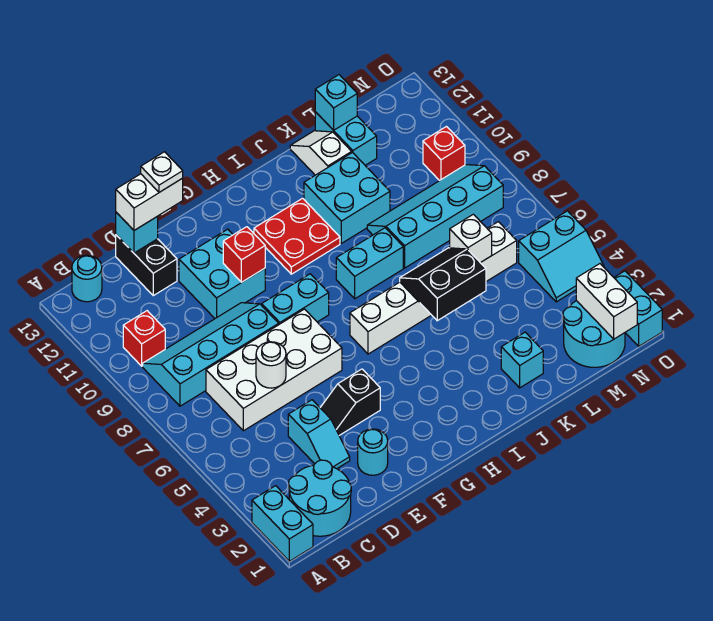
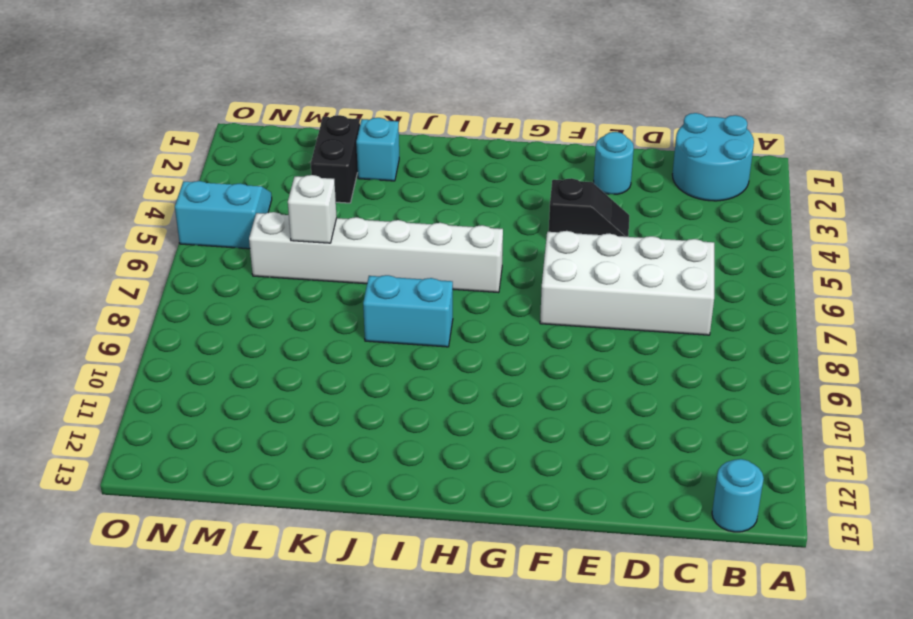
black brick L2:L3 level 1 -> black brick D12:D13 level 1
none -> cyan brick A1:A2 level 1
none -> cyan slope B8:E9 level 1 top 8
none -> red brick B10 level 1
none -> cyan slope D3:D4 level 1 top 4

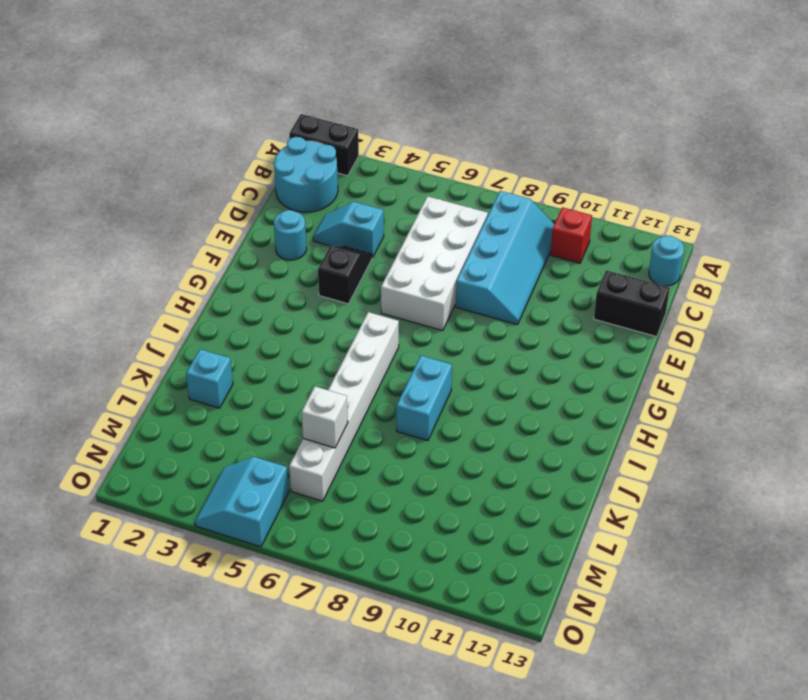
black brick A1:A2 level 1 -> cyan brick A1:A2 level 1
none -> cyan brick E10:F11 level 1
none -> cyan brick F8:G8 level 1
none -> red plate H10:I11 level 1
none -> cyan brick J10:K11 level 1

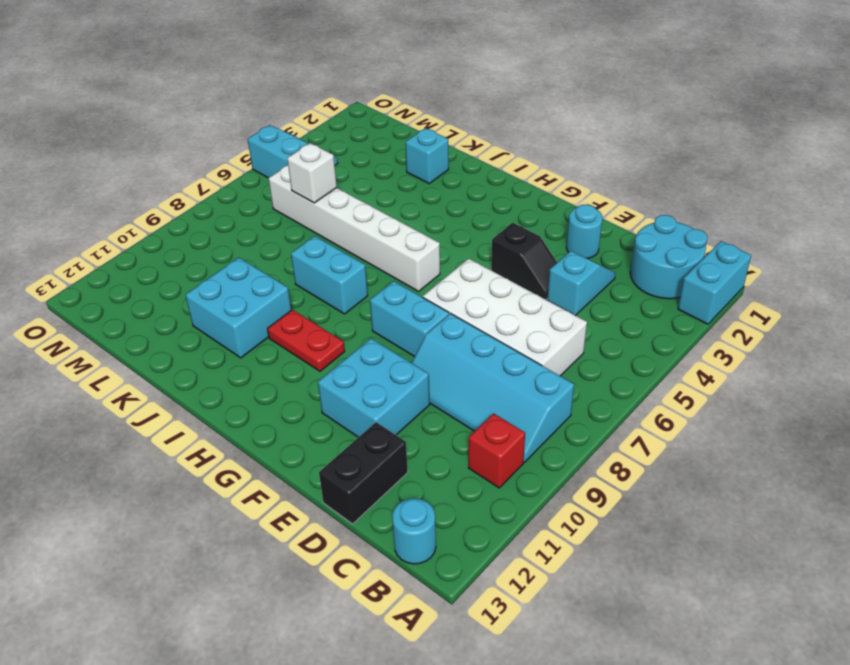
red plate H10:I10 level 1 -> red plate H10:I11 level 1
none -> cyan slope K8:N9 level 1 top 8
none -> white slope K12:K13 level 1 top 12
none -> cyan brick L12:L13 level 1
none -> cyan round brick M1:N2 level 1

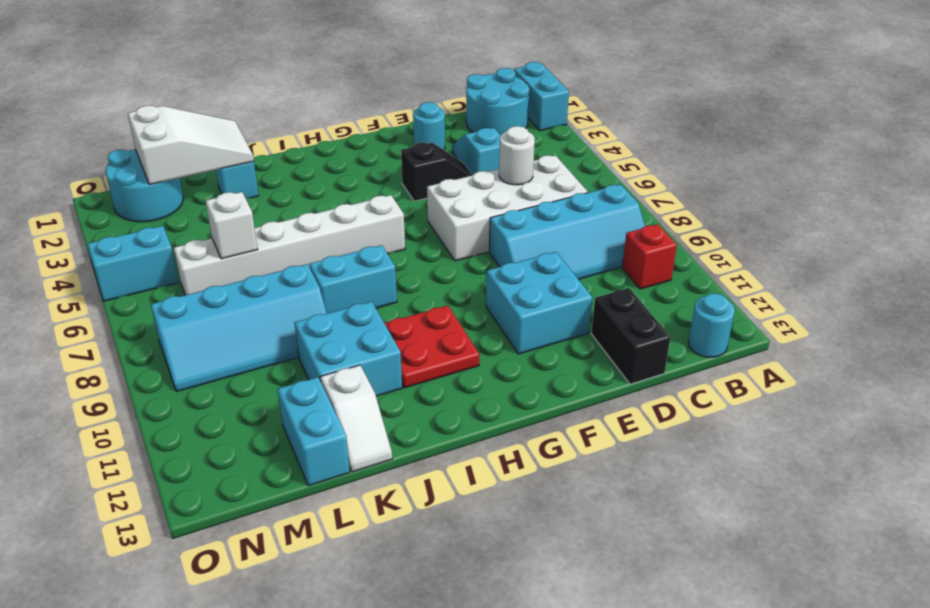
white slope K1:M2 level 2 top M -> none
none -> cyan brick F8:G8 level 1
none -> red brick N10 level 1
none -> cyan brick O1:O2 level 1
none -> cyan brick D13 level 2

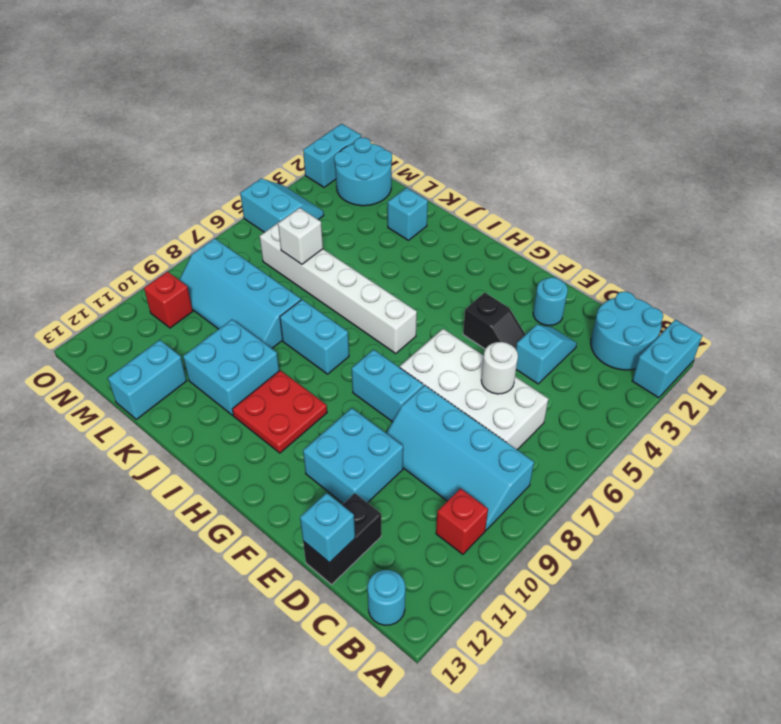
none -> white slope K12:K13 level 1 top 12
none -> red brick F10 level 2
none -> black slope J5:K6 level 2 top 5
none -> cyan brick L13 level 2

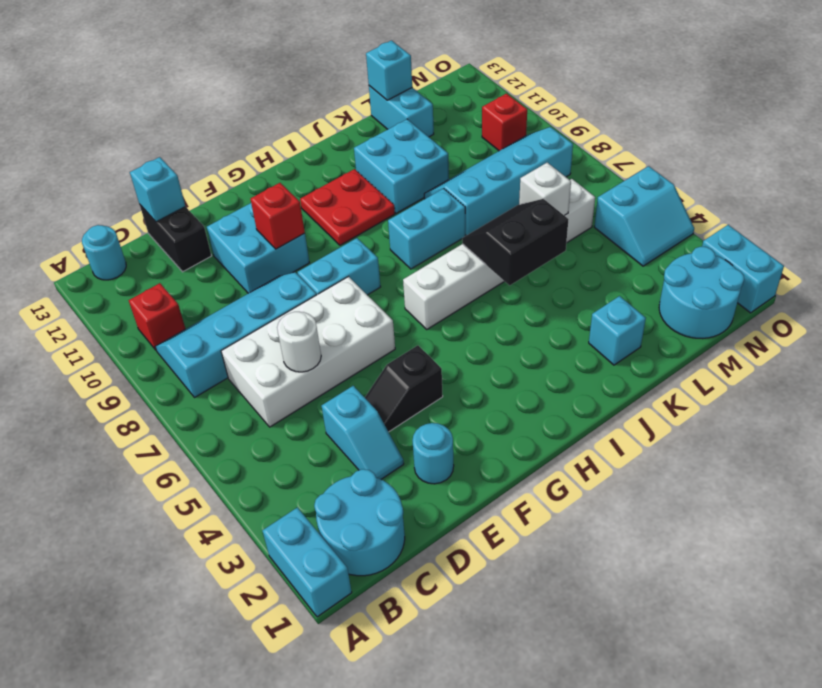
none -> white slope K12:K13 level 1 top 12
none -> white brick N1:N2 level 2
none -> white brick D13:E13 level 3
none -> white plate E13 level 4

